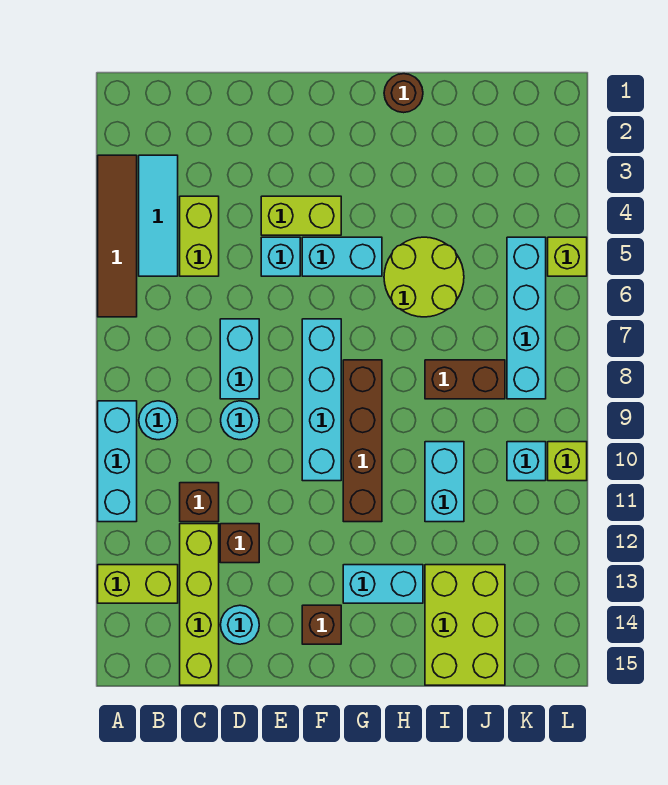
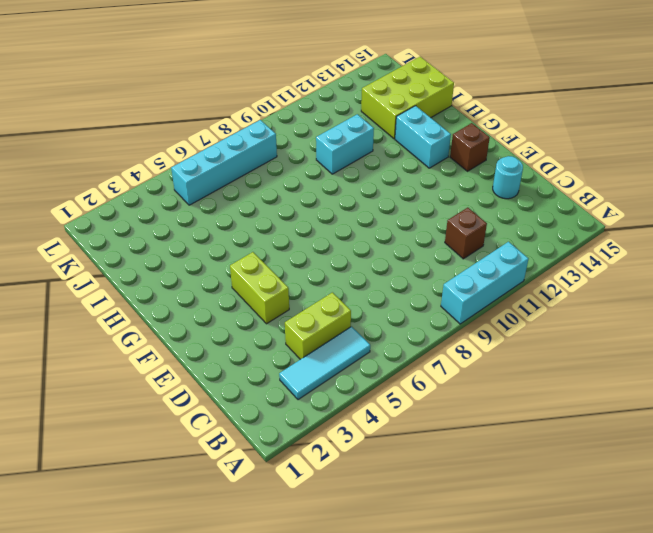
none -> brown tile A3:A6 level 1
none -> lime brick A13:B13 level 1
none -> cyan round brick B9 level 1

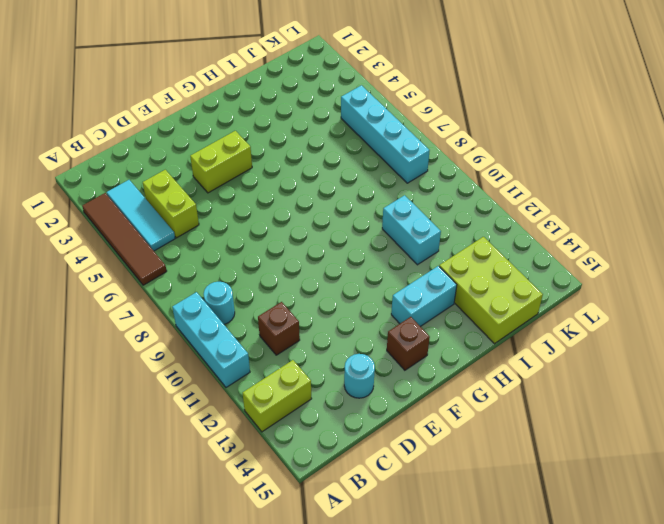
none -> lime brick C12:C15 level 1
none -> cyan brick D7:D8 level 1
none -> cyan round brick D9 level 1

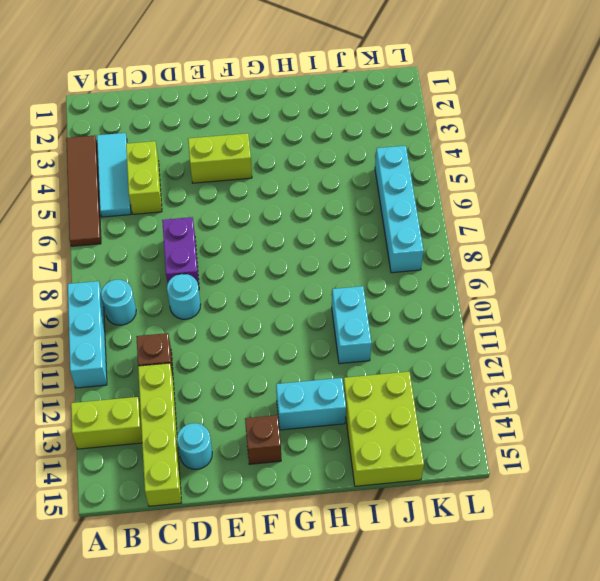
purple brick D7:D8 level 1 -> cyan brick D7:D8 level 1
none -> brown brick D12 level 1
none -> cyan brick E5 level 1
none -> cyan brick F5:G5 level 1

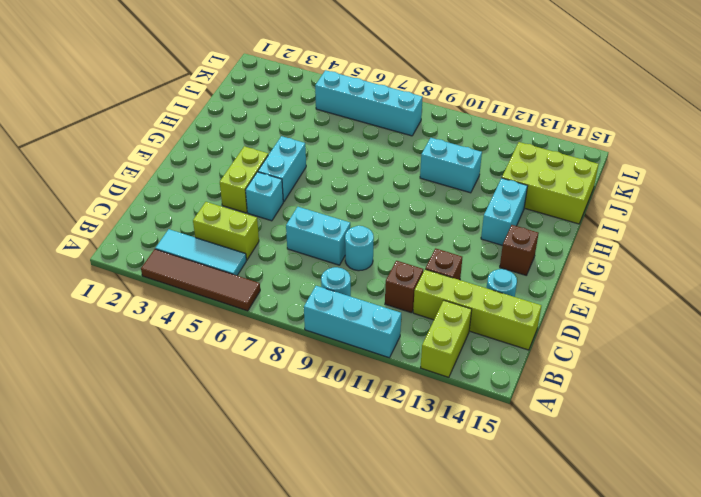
none -> cyan brick F7:F10 level 1
none -> brown brick G8:G11 level 1
none -> brown round brick H1 level 1

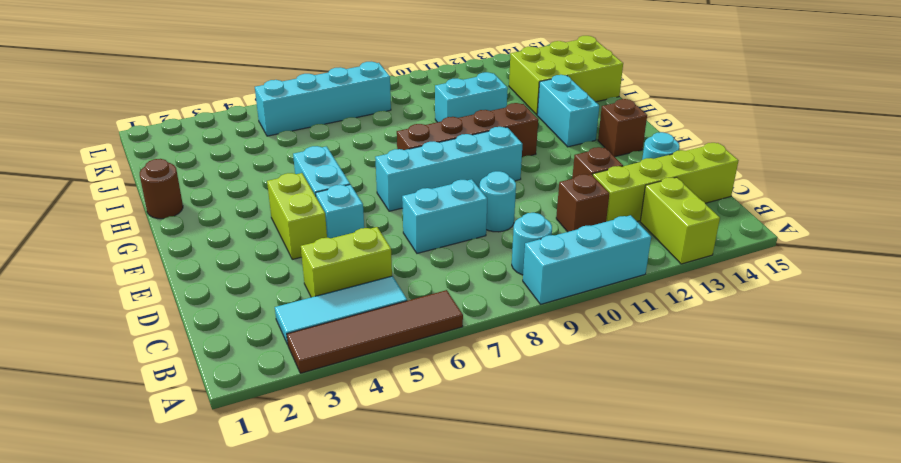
none -> lime round brick H5:I6 level 1
none -> brown brick I8:J8 level 1
none -> cyan brick K10 level 1

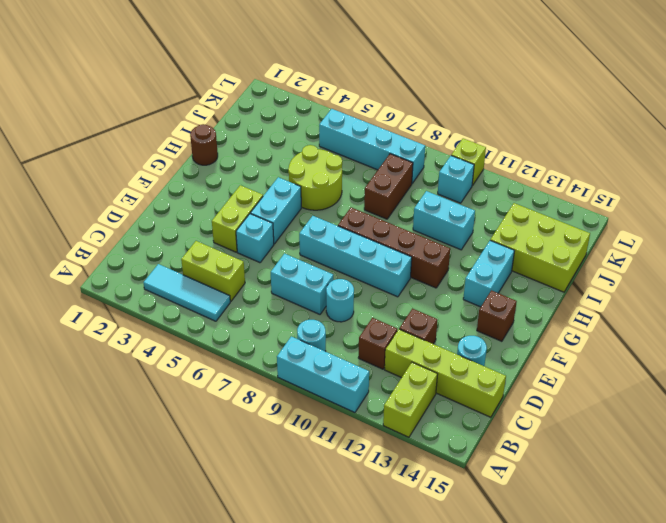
none -> brown tile A3:A6 level 1
none -> lime brick L5 level 1

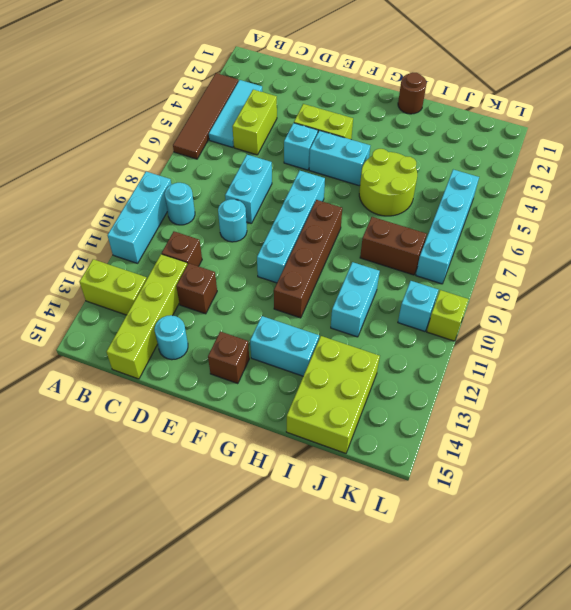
none -> lime brick L5 level 1

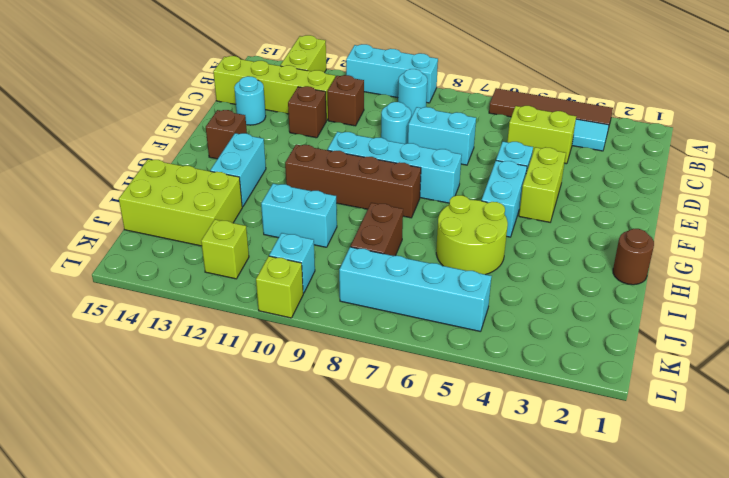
lime brick K12 level 1 -> lime brick L5 level 1

